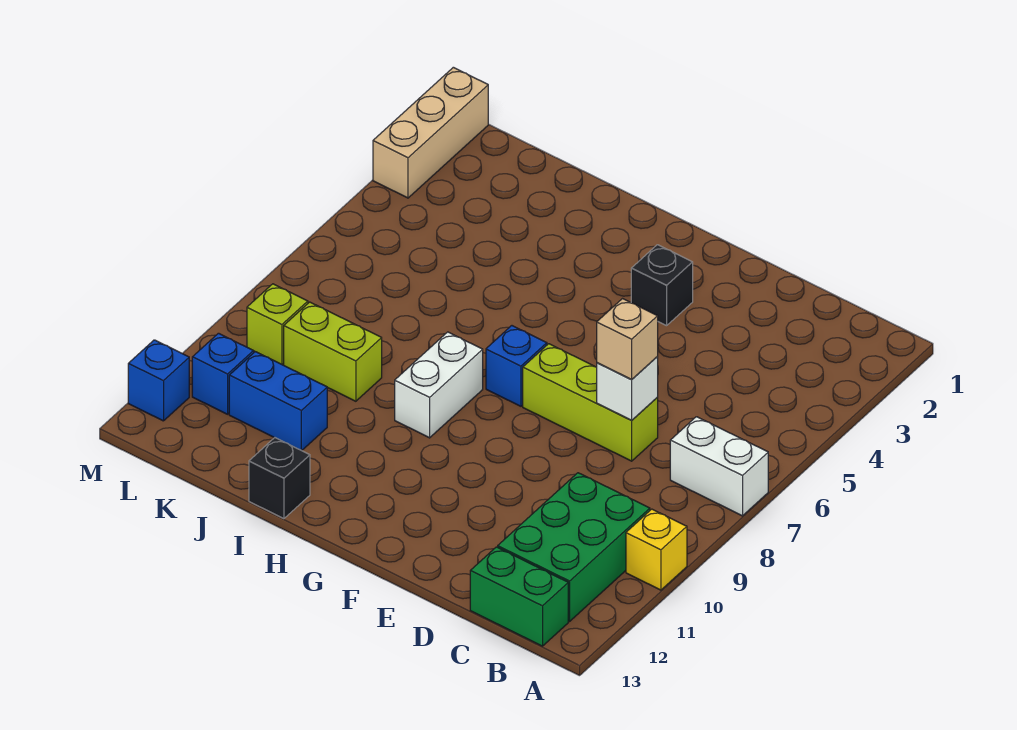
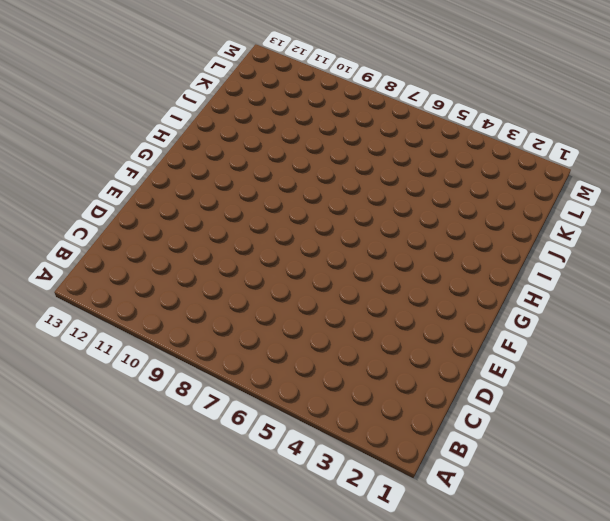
none -> white brick A7:B7 level 1
none -> yellow brick A10 level 1
none -> green brick B10:C12 level 1

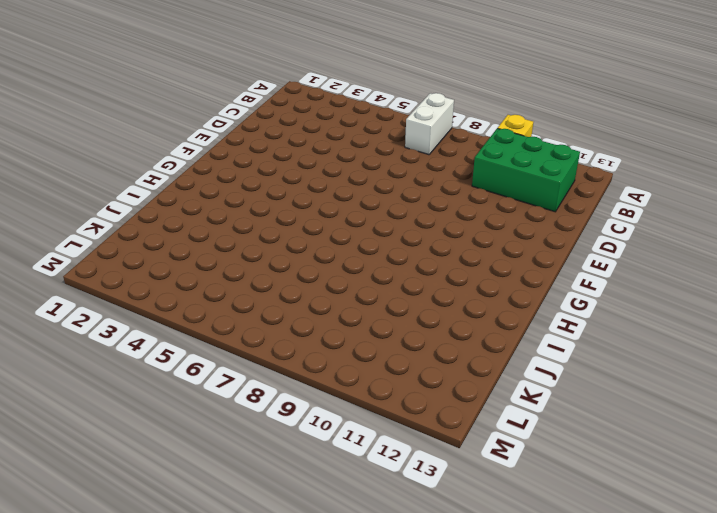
none -> green brick B13:C13 level 1
none -> lime brick D7:F7 level 1
none -> black brick F3 level 1

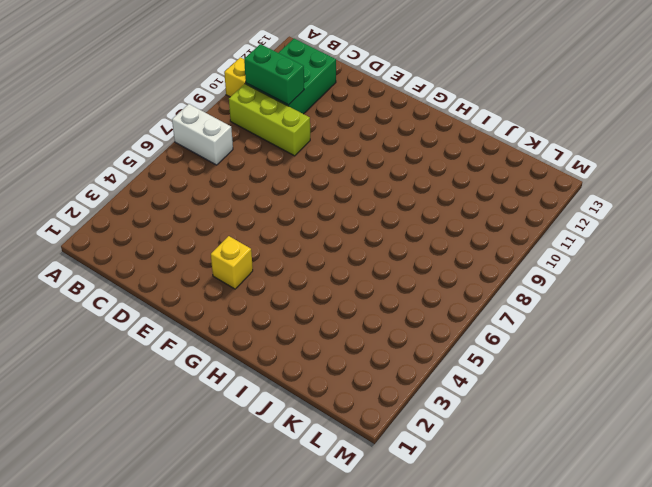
lime brick B9:D9 level 1 -> lime brick D7:F7 level 1
green brick B10:C10 level 2 -> green brick B13:C13 level 1
yellow brick F3 level 1 -> black brick F3 level 1
none -> blue brick G7 level 1
none -> white brick H8:H9 level 1
none -> black brick I13 level 1

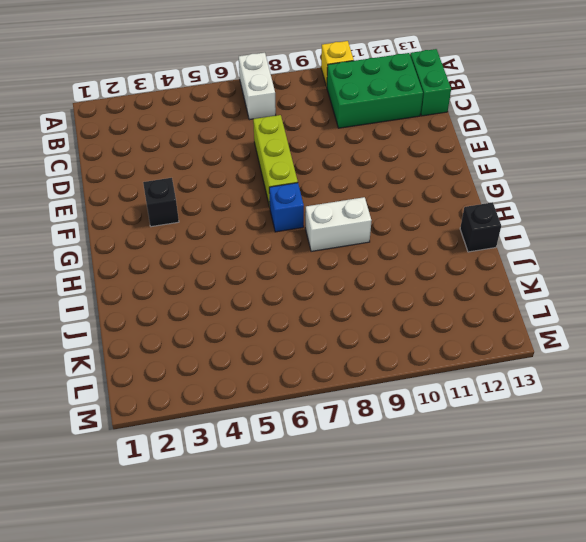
none -> lime brick J9:K9 level 1
none -> blue brick J11:K11 level 1
none -> lime brick L9 level 1

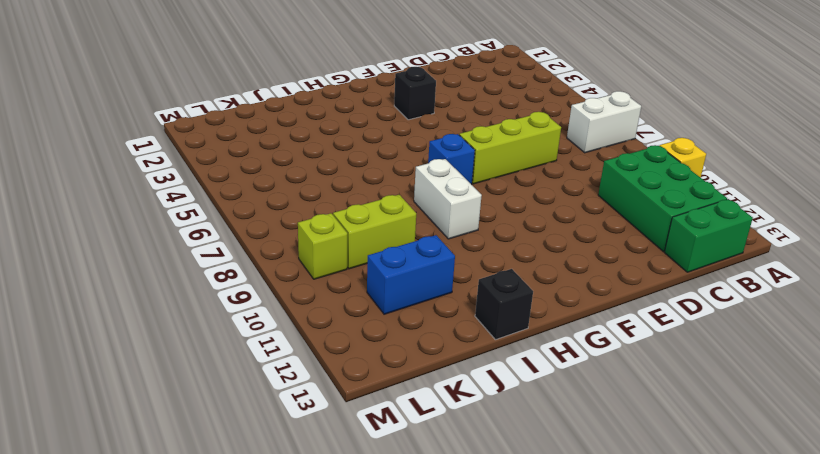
none -> blue brick L11 level 1
none -> tan brick M1:M3 level 1
none -> blue brick M12 level 1

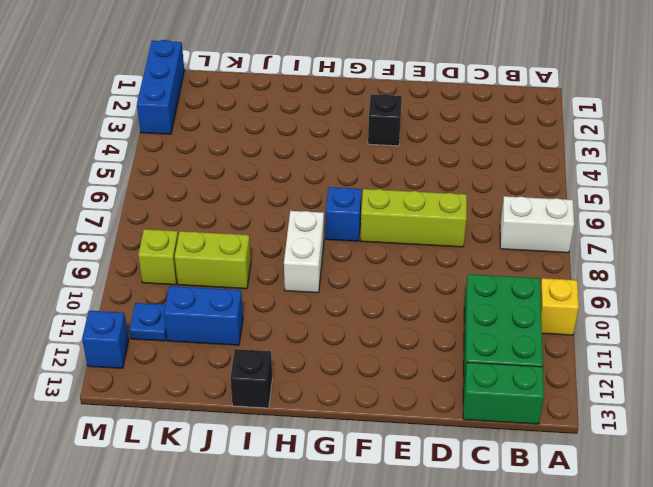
blue plate L11 level 1 -> blue brick L11 level 1
blue brick M1:M3 level 1 -> tan brick M1:M3 level 1
none -> white brick D7 level 2
none -> tan brick D7 level 3

